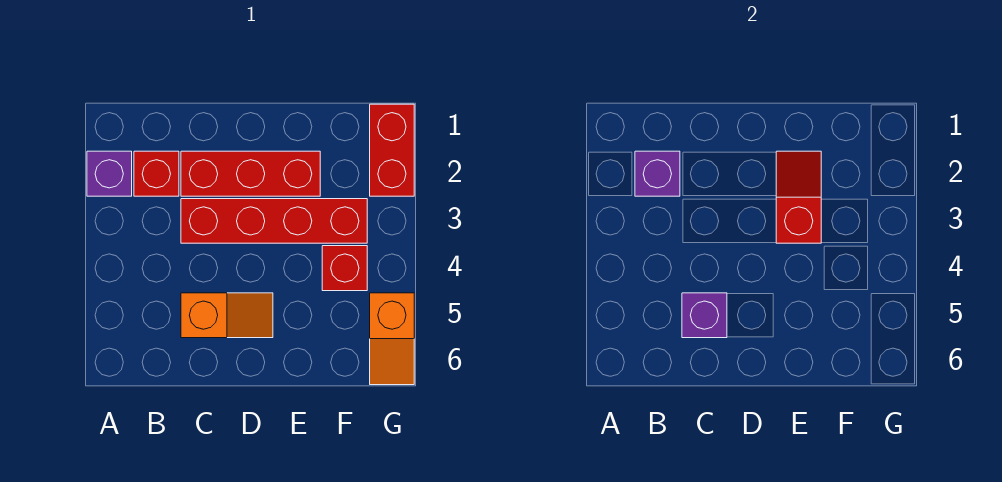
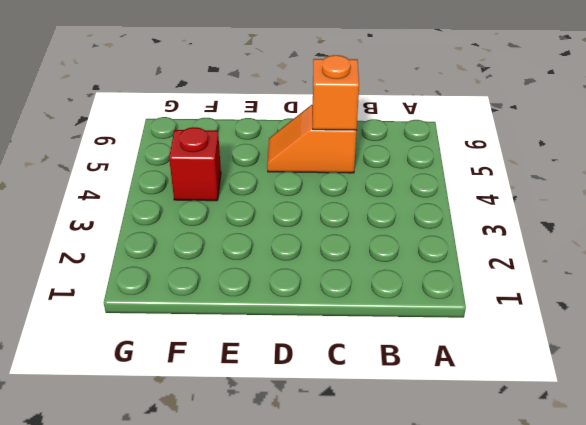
orange brick C5 level 2 -> purple brick C5 level 2
none -> purple brick A2 level 1
none -> red brick B2 level 1

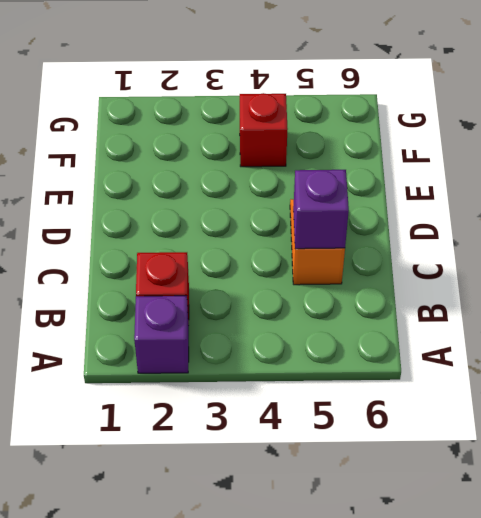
none -> red brick C2:E2 level 1
none -> red brick C3:F3 level 1

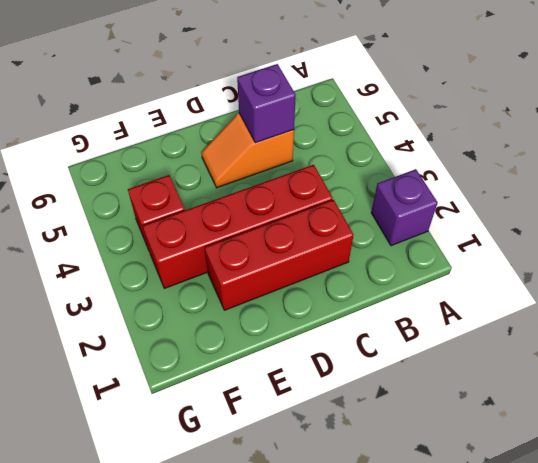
none -> red brick B2 level 1
none -> red brick G1:G2 level 1

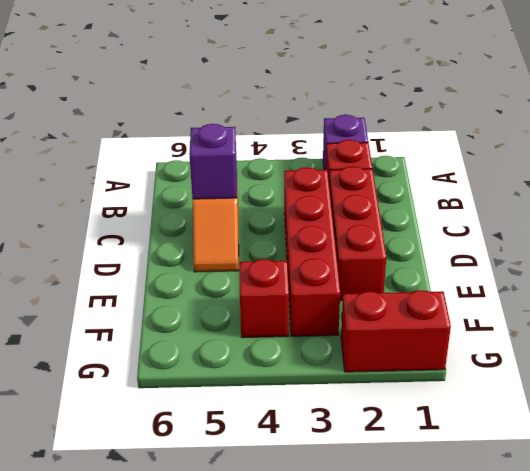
none -> orange slope G5:G6 level 1 top 5
none -> purple brick B2 level 2

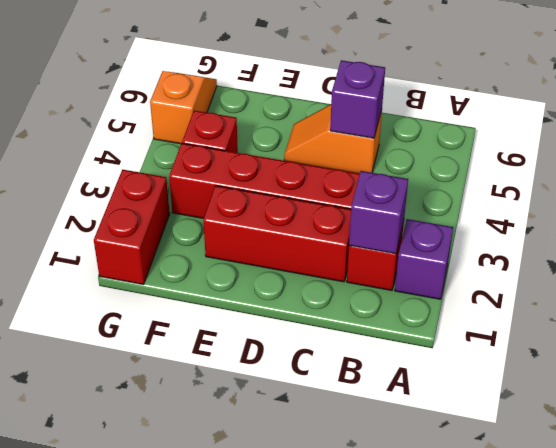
none -> red slope E2:E3 level 2 top 3

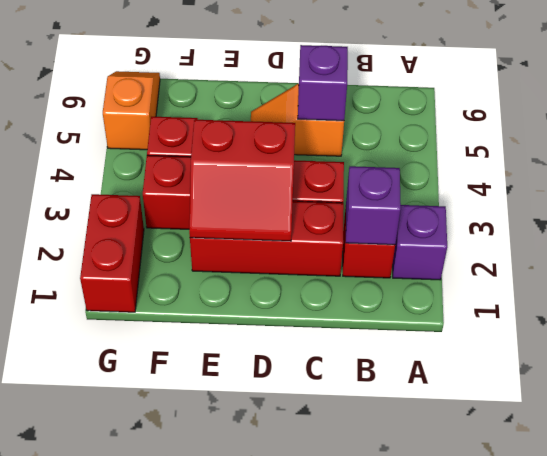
red slope D2:E3 level 2 top 3 -> red slope E2:E3 level 2 top 3

